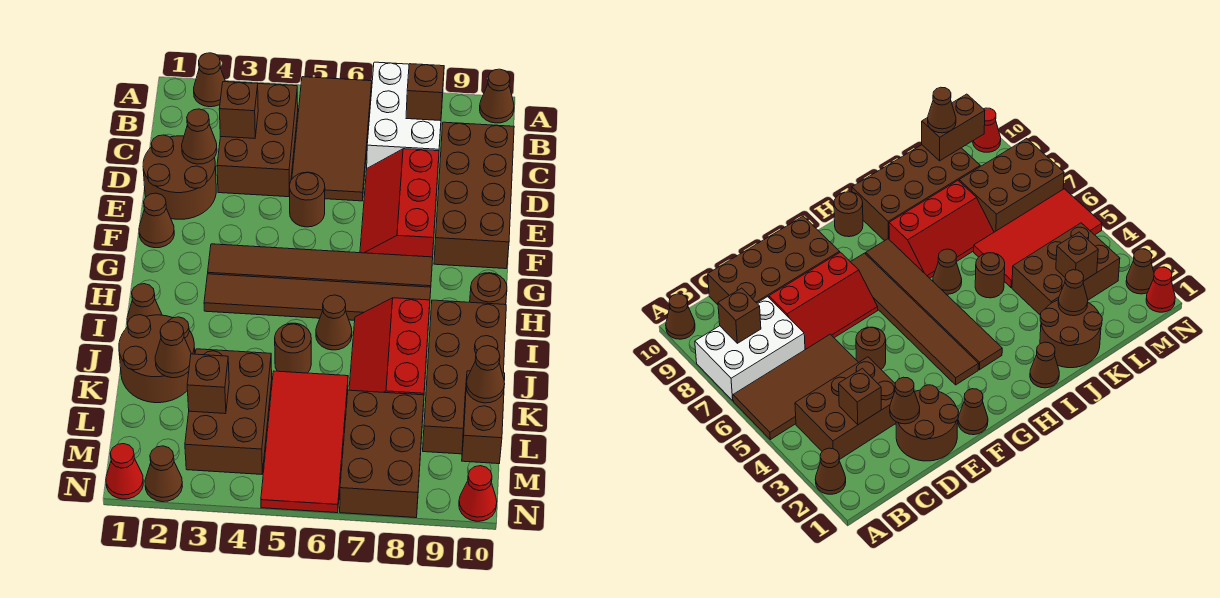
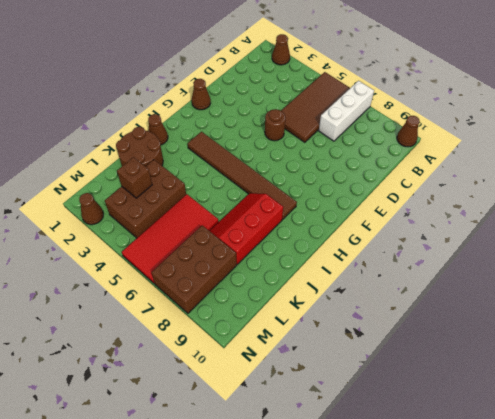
white brick A7:C7 level 1 -> white brick A7:C8 level 1
none -> brown brick B3:D4 level 1
none -> brown brick C9:F10 level 1
none -> brown round brick D1:E2 level 1
none -> red slope D7:F8 level 1 top 8

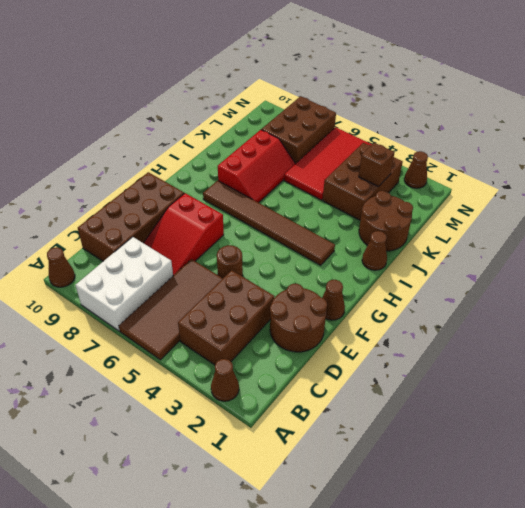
red slope D7:F8 level 1 top F -> red slope D7:F8 level 1 top 8
none -> brown tile G3:G8 level 1
none -> brown round brick H10 level 1
none -> brown cone I6 level 1
none -> brown brick I9:L10 level 1

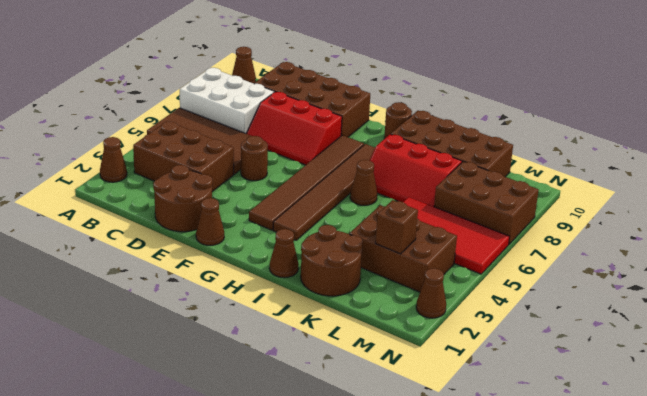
none -> brown round brick J5 level 1
none -> red cone N1 level 1
none -> red cone N10 level 1
none -> brown brick B8 level 2

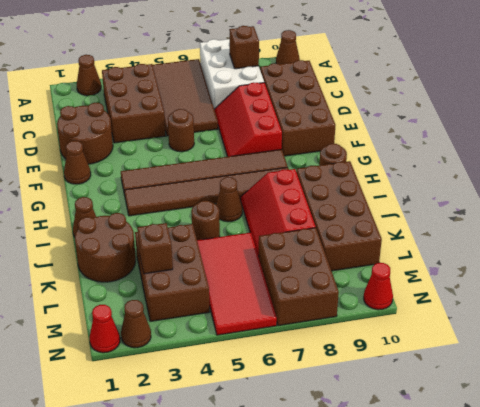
none -> brown brick C3 level 2
none -> brown cone D2 level 2
none -> brown cone K2 level 2
none -> brown brick L10:M10 level 2

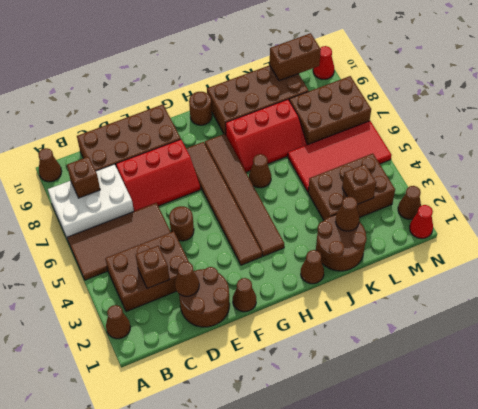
none -> brown round brick J5 level 1
none -> brown cone L10 level 3

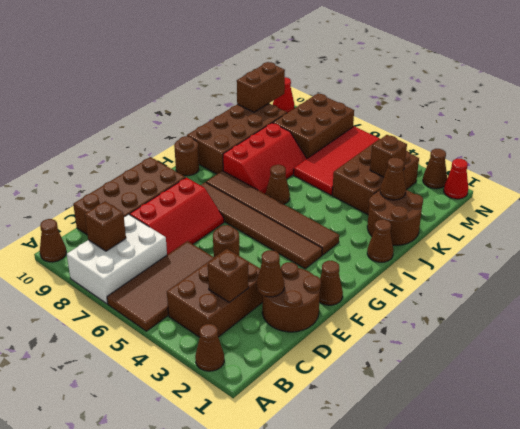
none -> brown round brick J5 level 1
none -> brown cone L10 level 3

